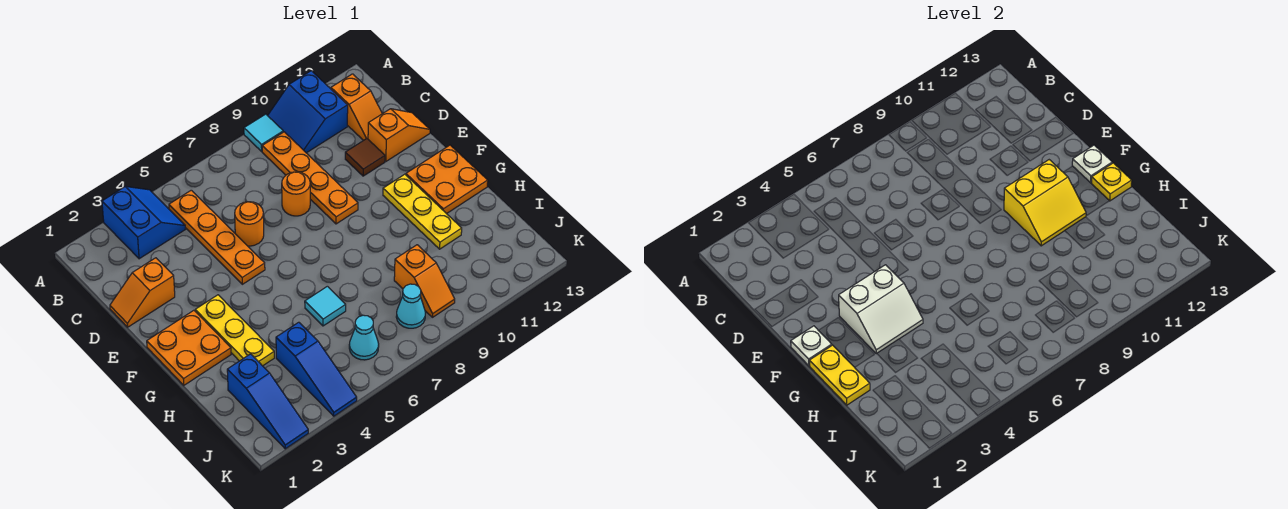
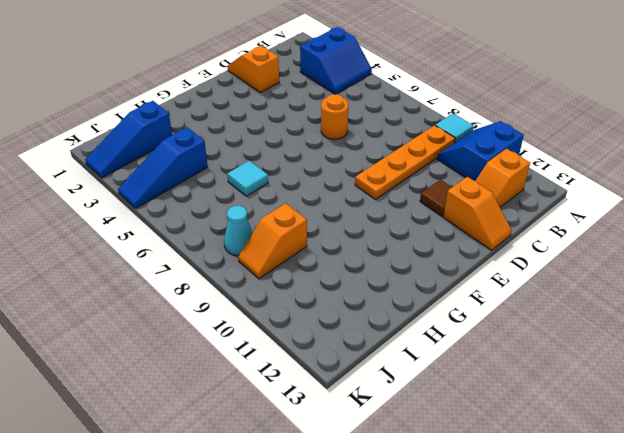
none -> orange plate B5:E5 level 1
none -> orange round brick D8 level 1
none -> orange plate F1:G2 level 1

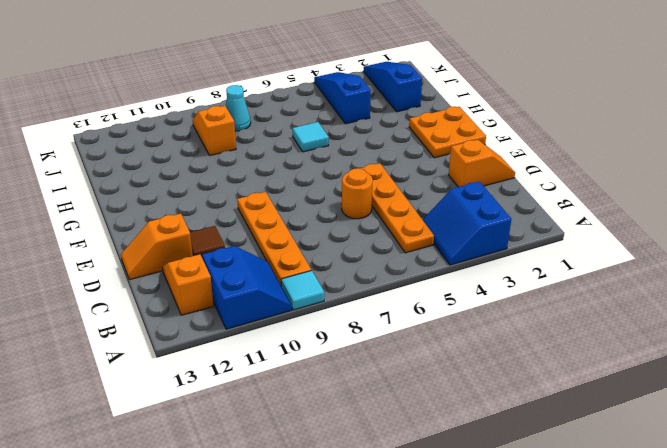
none -> orange round brick D8 level 1
none -> yellow plate F3:H3 level 1
none -> yellow plate F11:H11 level 1

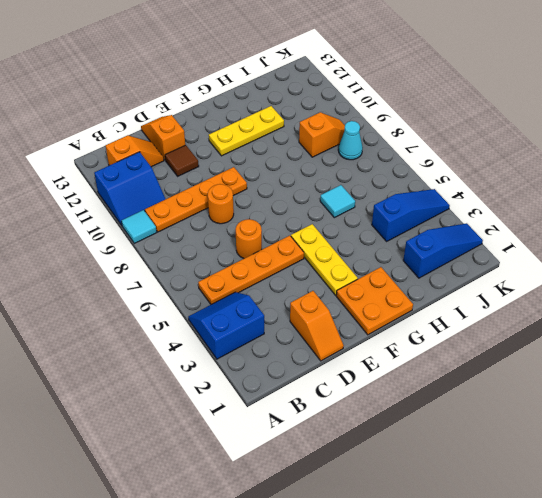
yellow plate F3:F5 level 1 -> yellow plate F3:H3 level 1
none -> orange plate F12:G13 level 1
none -> cyan cone J6 level 1
none -> white plate F1 level 2

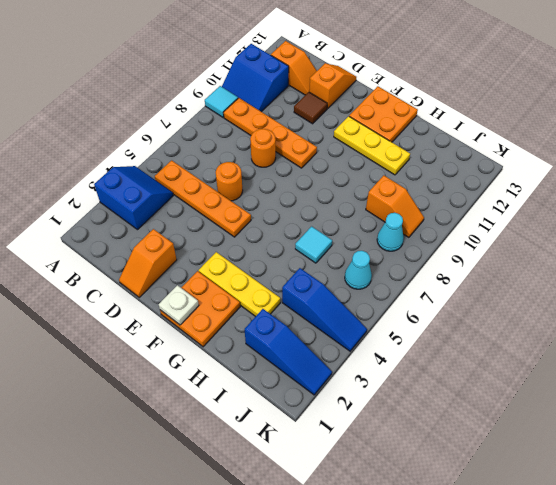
none -> white slope F3:G4 level 2 top F
none -> yellow slope F10:G11 level 2 top F
none -> white plate F13 level 2

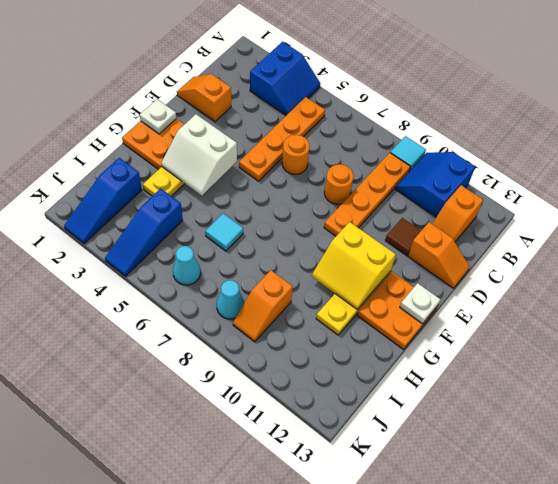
none -> yellow plate G1:H1 level 2
none -> yellow plate G13 level 2

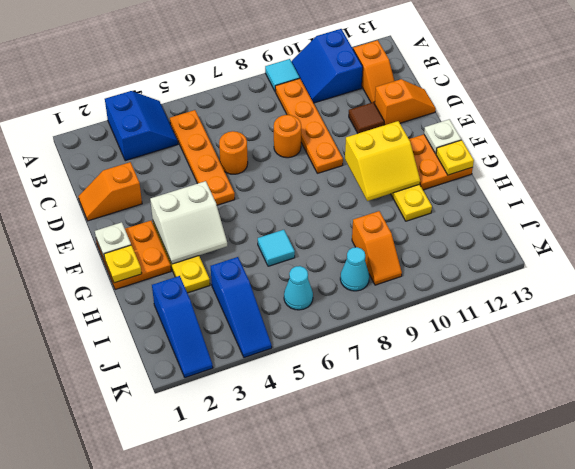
yellow plate G1 level 2 -> yellow plate G1:H1 level 2

